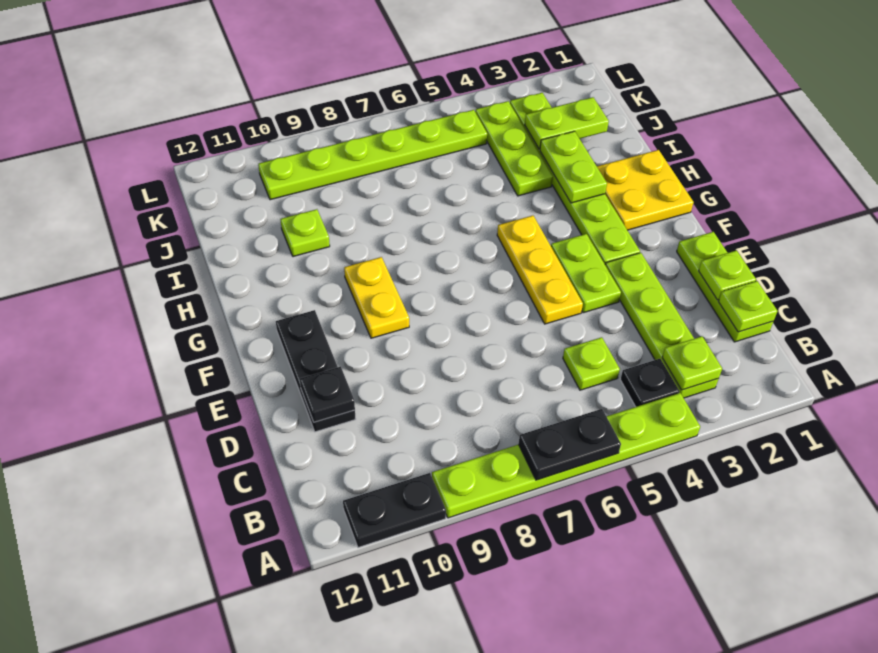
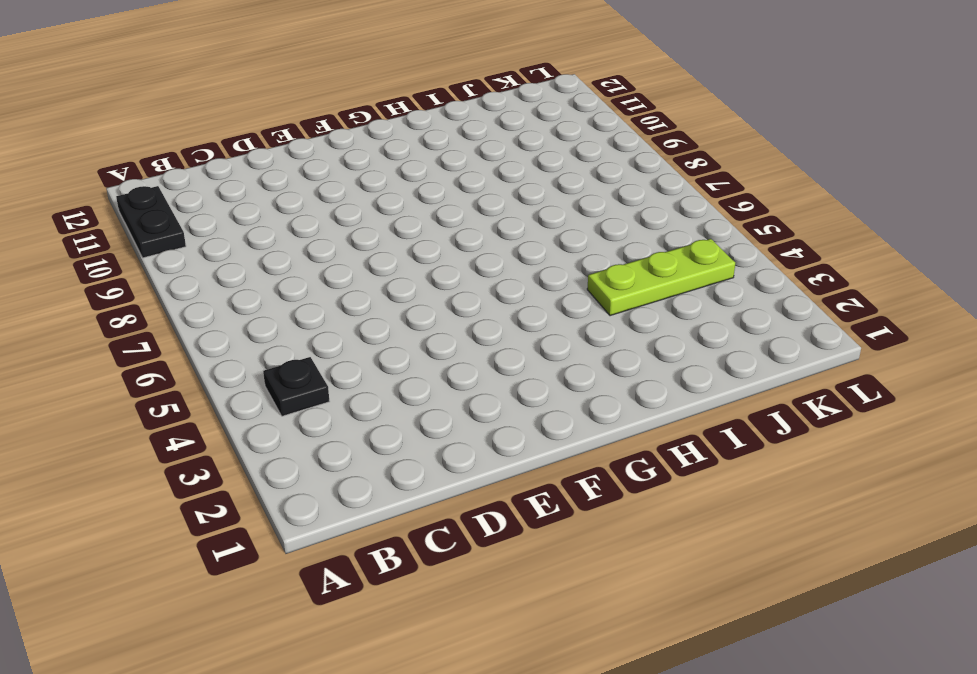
none -> lime plate A4:A9 level 1
none -> lime plate B3:E3 level 1
none -> lime plate C1:E1 level 1

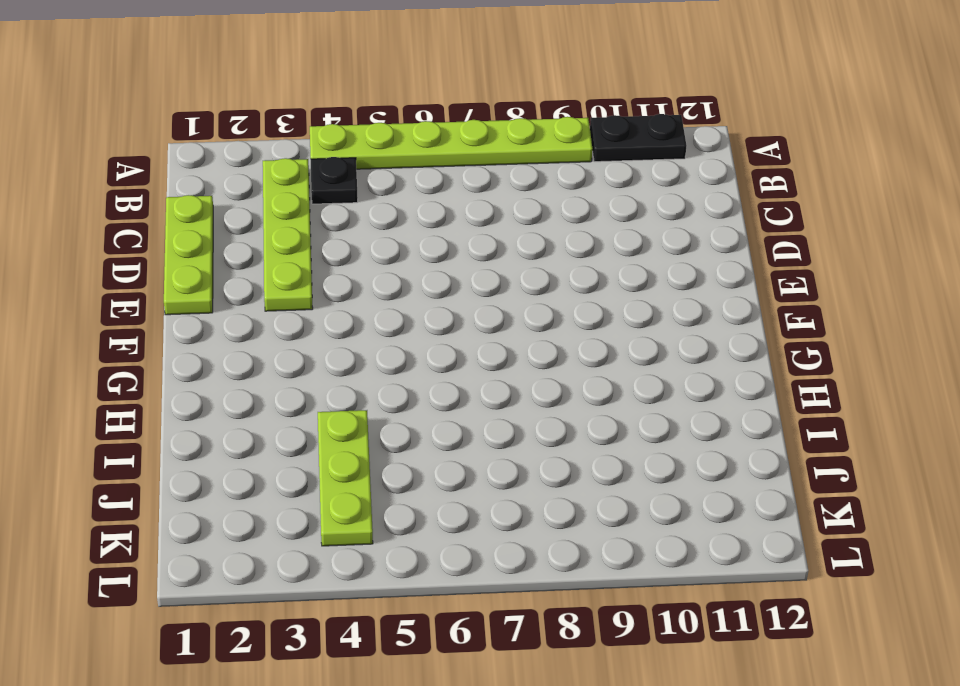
none -> lime plate C5 level 1
none -> black plate D11:F11 level 1
none -> lime plate E4:F4 level 1

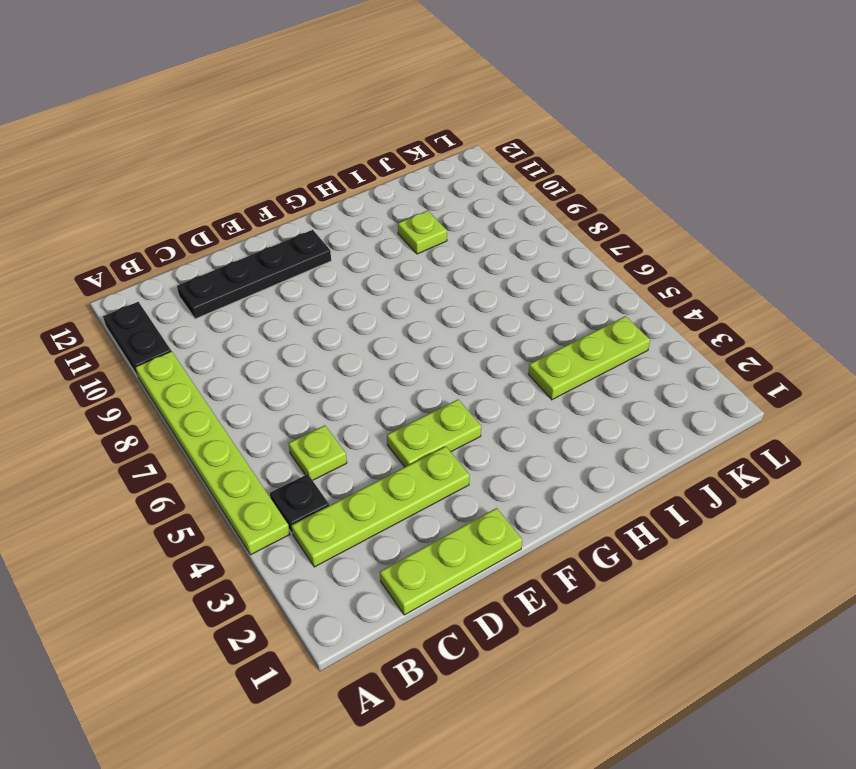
black plate C11:F11 level 1 -> black plate D11:F11 level 1
none -> yellow plate E5:G5 level 1
none -> lime plate F3:K3 level 1
none -> yellow plate F9:G9 level 1

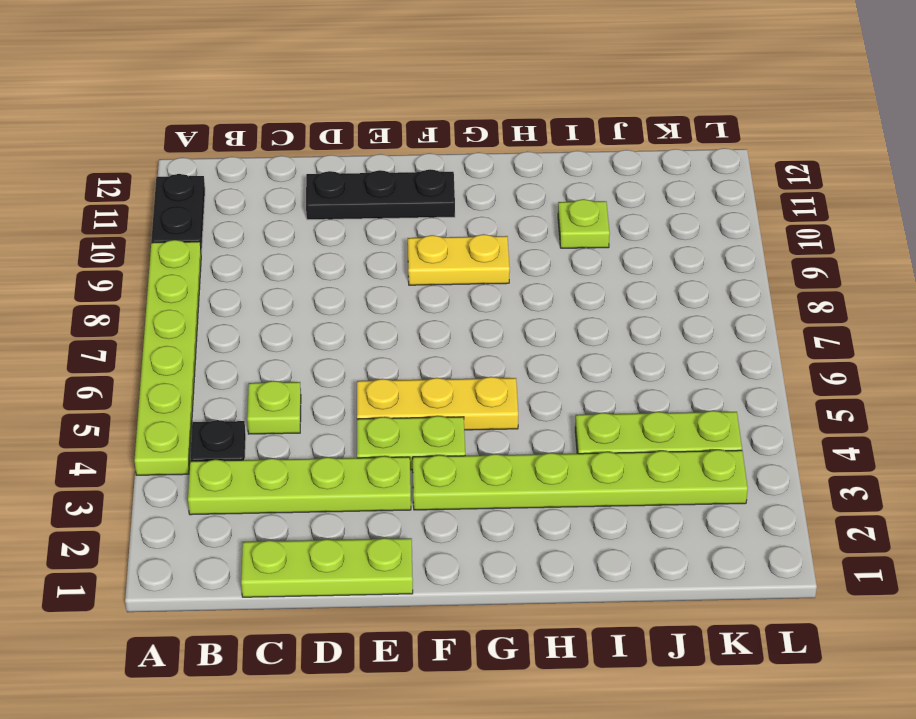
none -> yellow plate G1:H2 level 1
none -> lime plate K5:K10 level 1
none -> black plate A6:A7 level 2

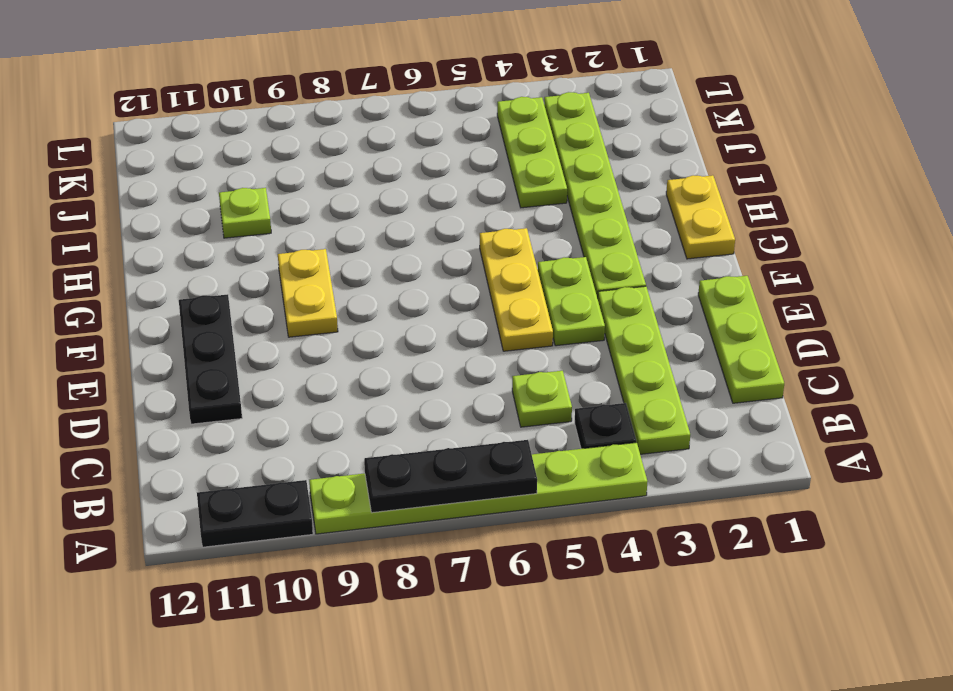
black plate A6:A8 level 2 -> black plate A6:A7 level 2
yellow plate G1:H1 level 1 -> yellow plate G1:H2 level 1
none -> lime plate K5:K10 level 1
none -> lime plate B3 level 2
none -> lime plate C1 level 2

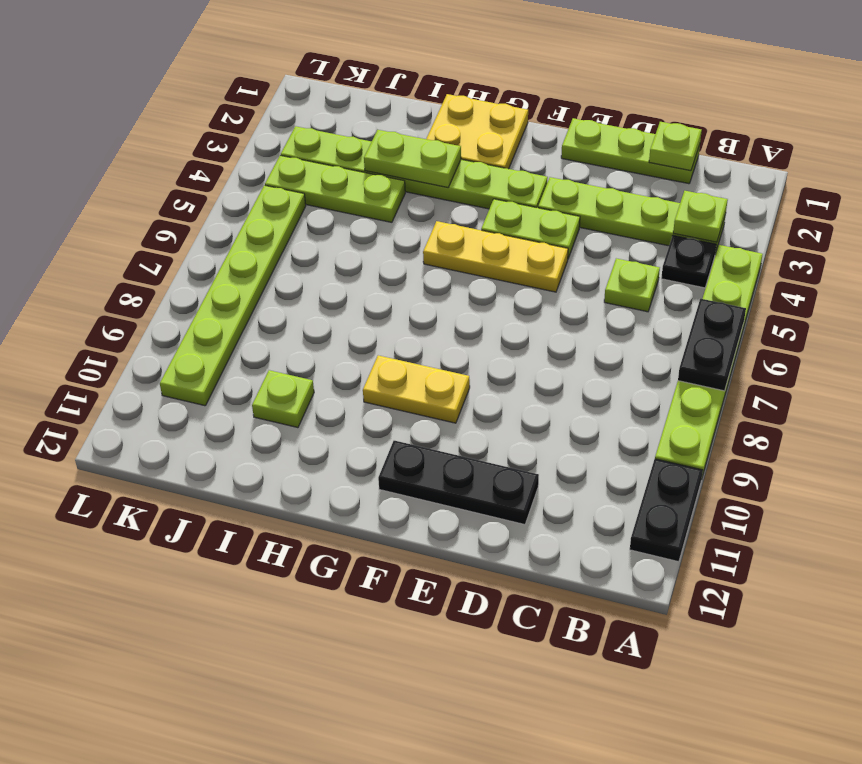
none -> lime plate D1 level 2
none -> black plate D11 level 2
none -> lime plate J2:J3 level 2

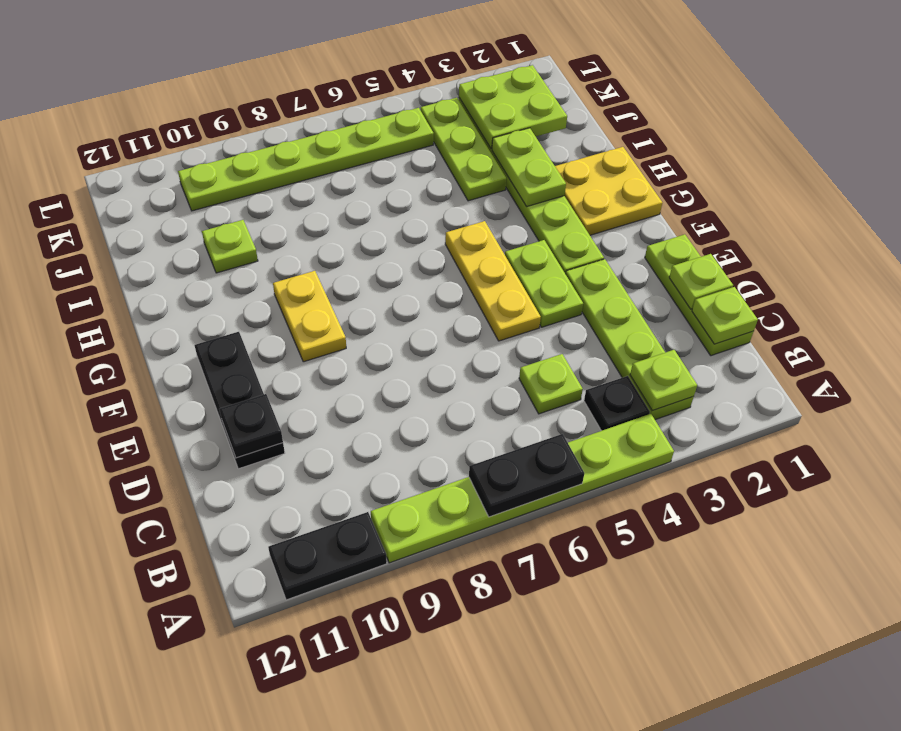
lime plate J2:K3 level 2 -> lime plate J2:J3 level 2

